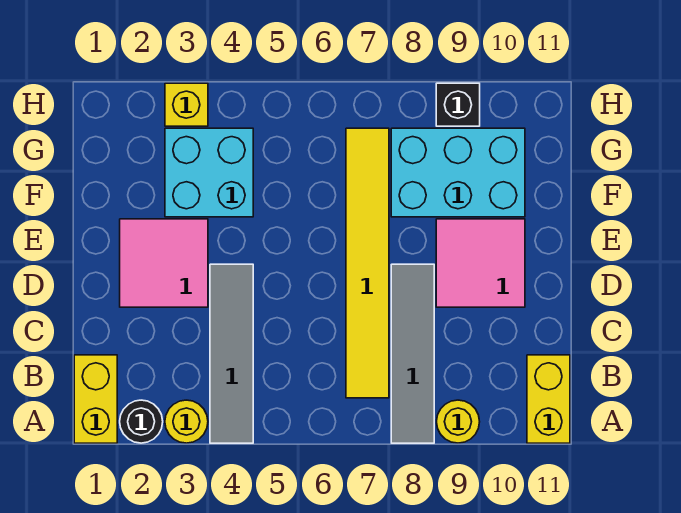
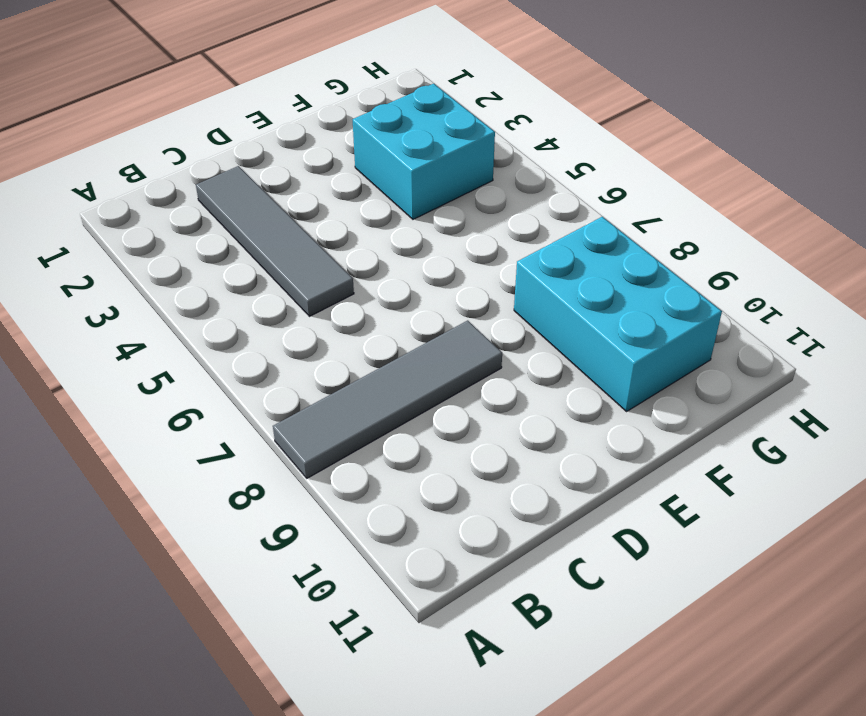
grey tile C2:C5 level 1 -> grey tile A4:D4 level 1
none -> yellow brick A1:B1 level 1
none -> black round brick A2 level 1
none -> yellow round brick A3 level 1

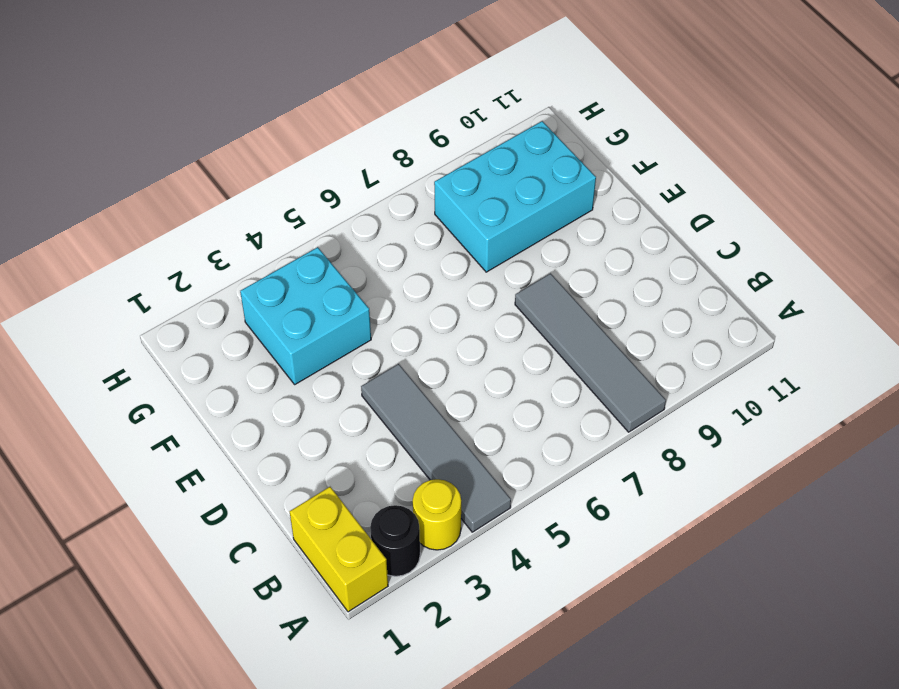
none -> yellow round brick A9 level 1
none -> yellow brick A11:B11 level 1
none -> yellow tile B7:G7 level 1

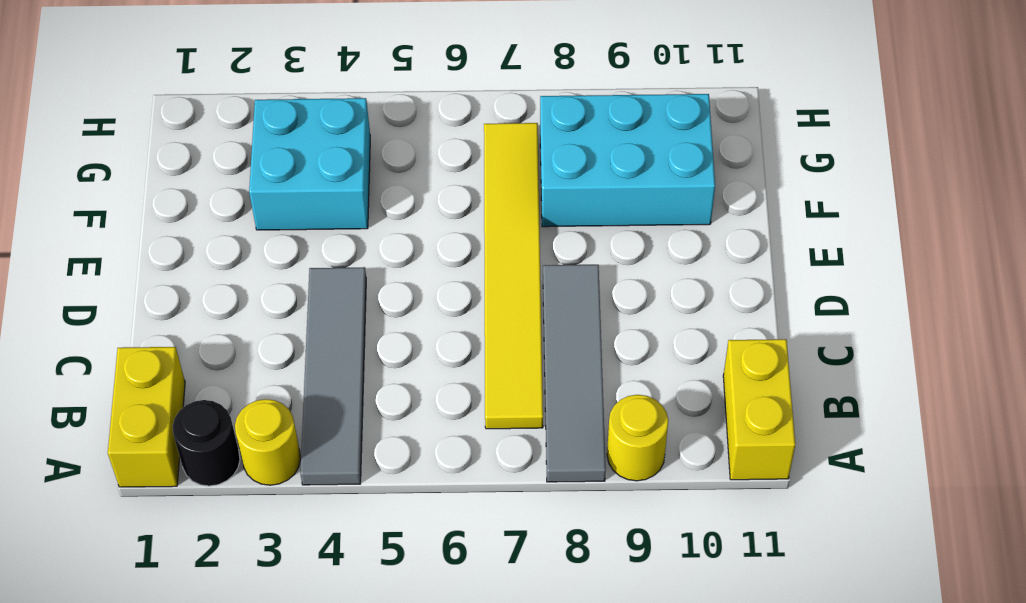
none -> pink tile D2:E3 level 1
none -> pink tile D9:E10 level 1
none -> yellow brick H3 level 1

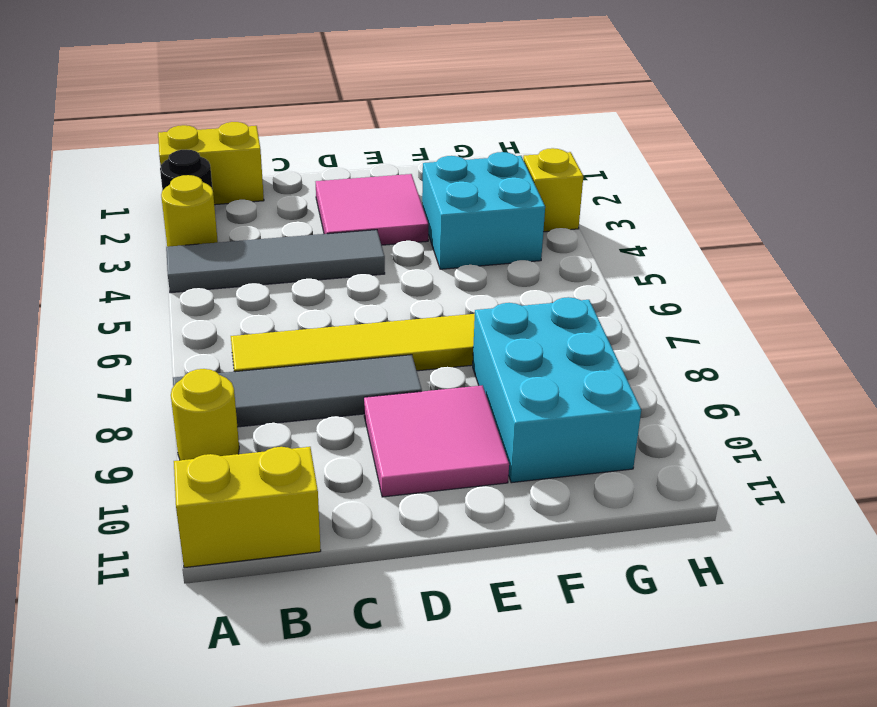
none -> black brick H9 level 1

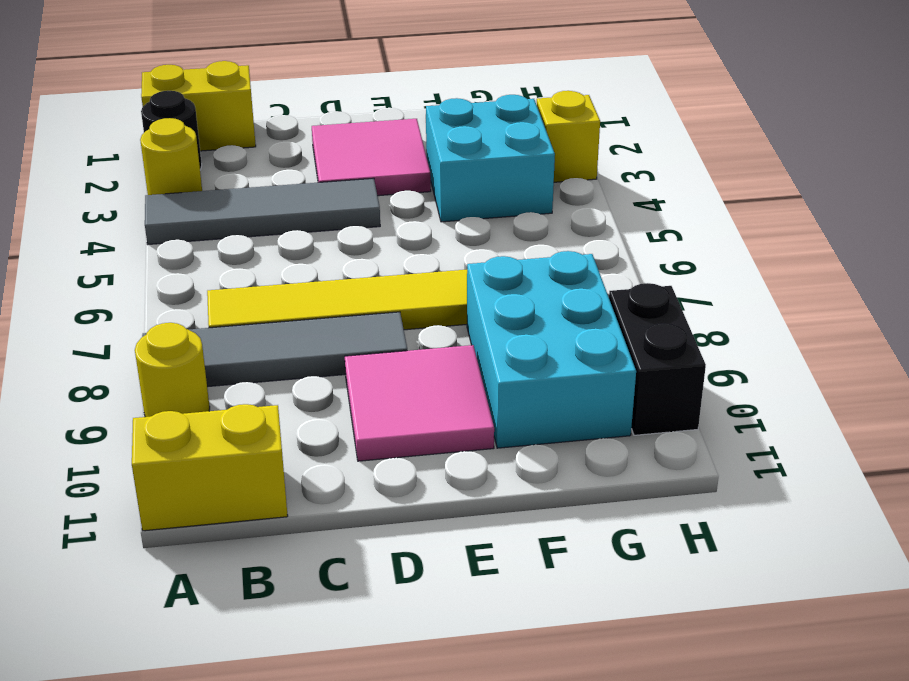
black brick H9:H10 level 1 -> black brick H9 level 1

